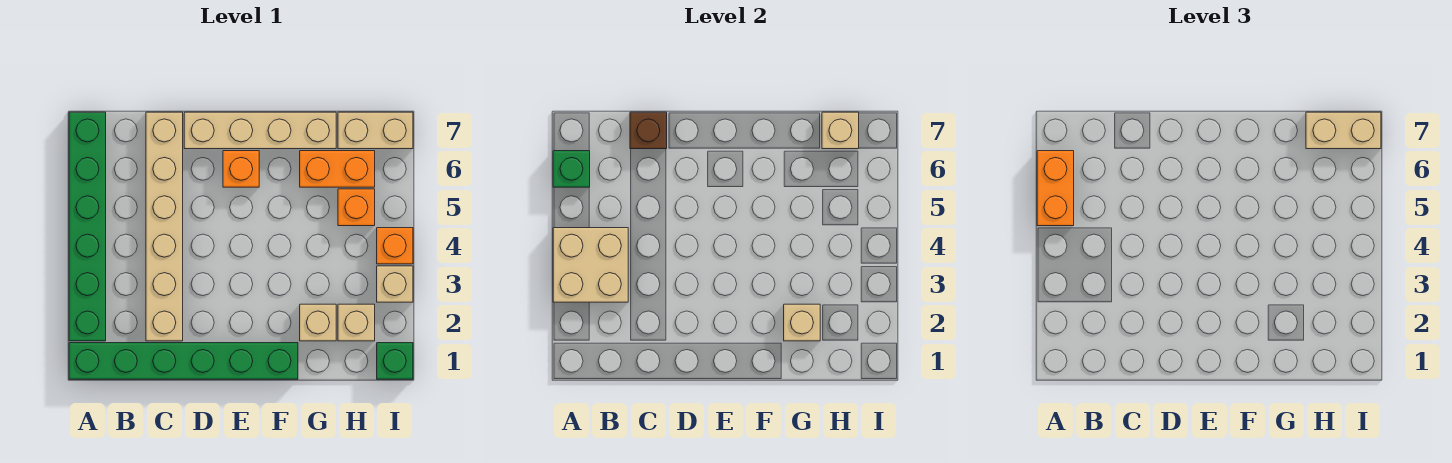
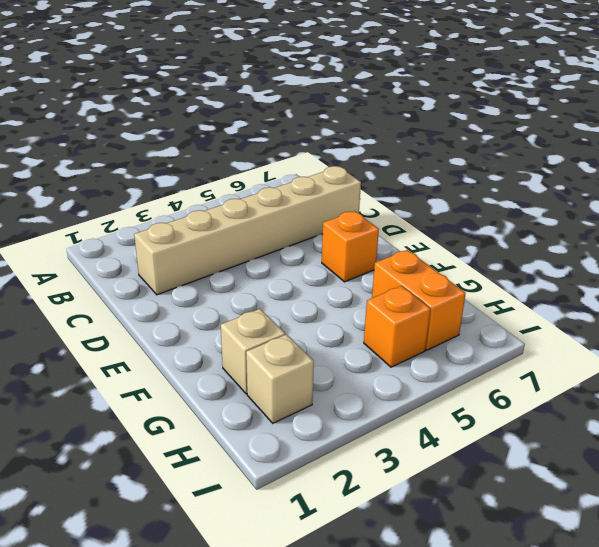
none -> green brick A1:F1 level 1
none -> green brick A2:A7 level 1
none -> tan brick D7:G7 level 1

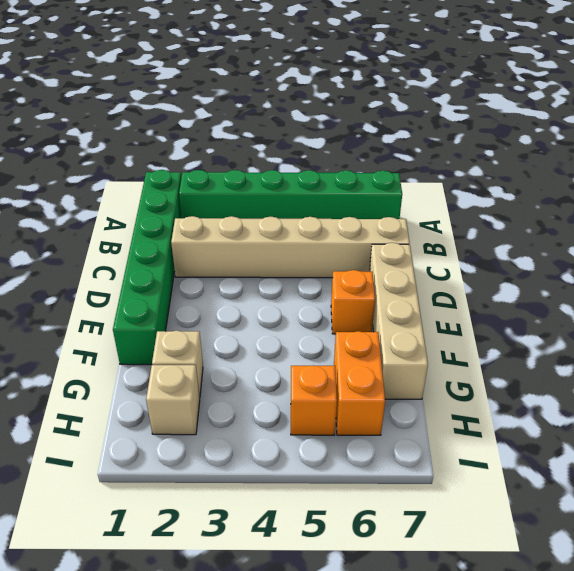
none -> tan brick H7:I7 level 1
none -> green brick I1 level 1
none -> tan brick I3 level 1

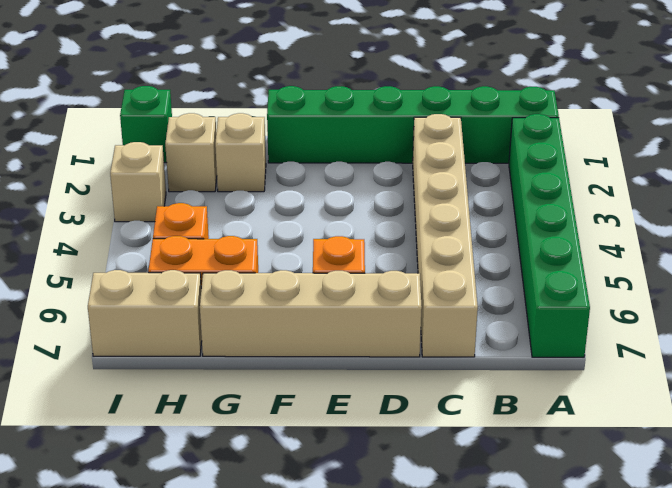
none -> orange brick I4 level 1
none -> tan brick A3:B4 level 2
none -> green brick A6 level 2

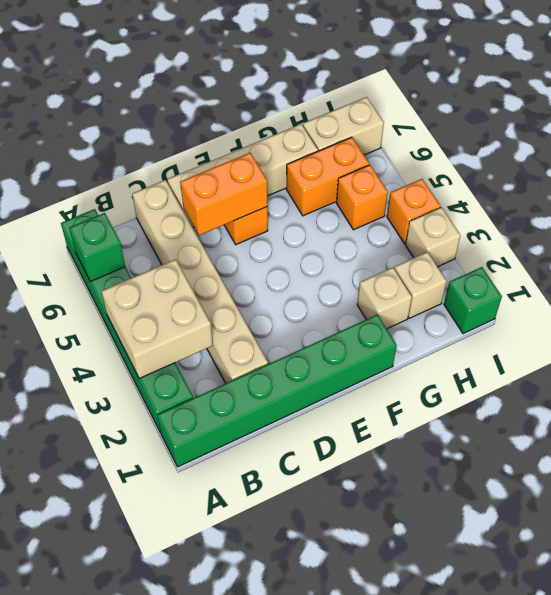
orange brick D6:E6 level 2 -> orange brick A5:A6 level 3
none -> brown brick C7 level 2
none -> tan brick G2 level 2
none -> tan brick H7 level 2

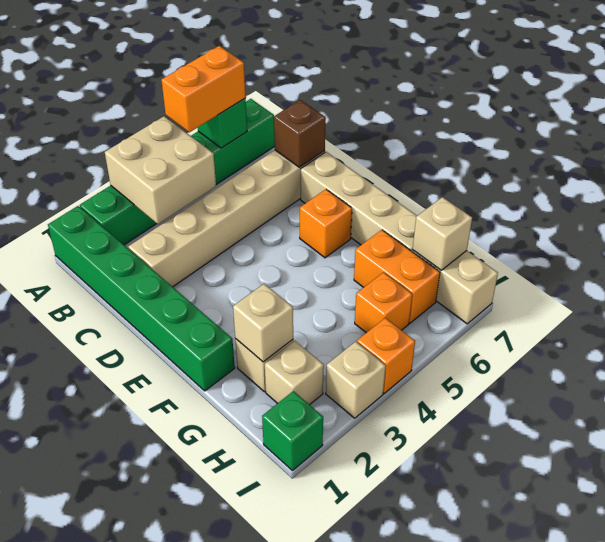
none -> tan brick H7:I7 level 3

